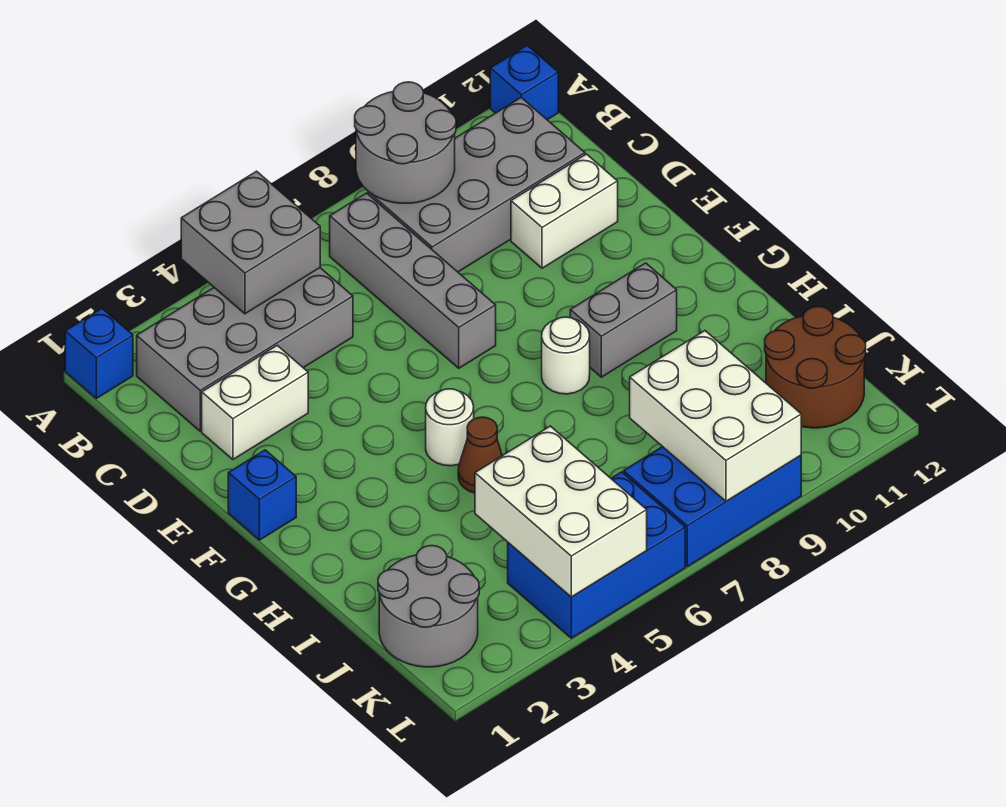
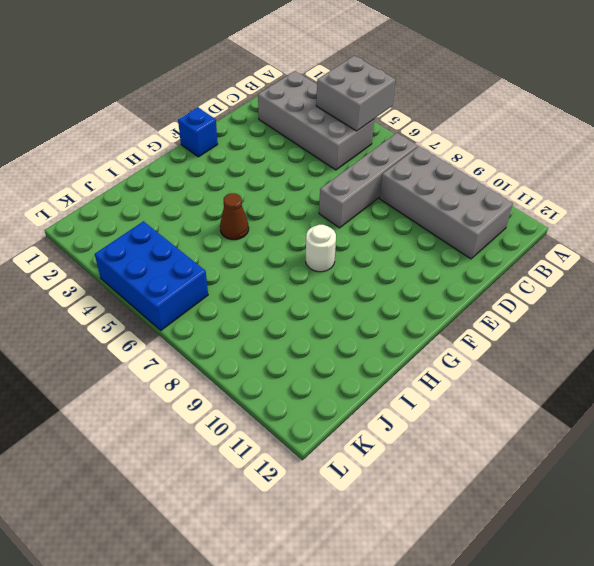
none -> blue brick A1 level 1
none -> blue brick A12 level 1
none -> white brick D2:D3 level 1

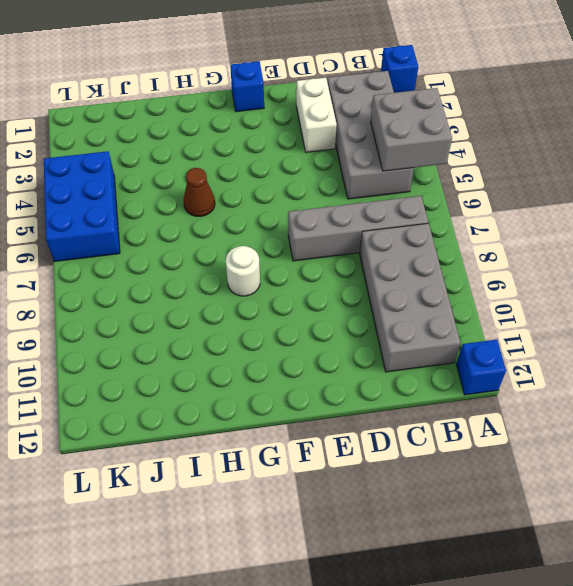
none -> white brick D10:D11 level 1
none -> white round brick G5 level 1
none -> grey brick G9:G10 level 1

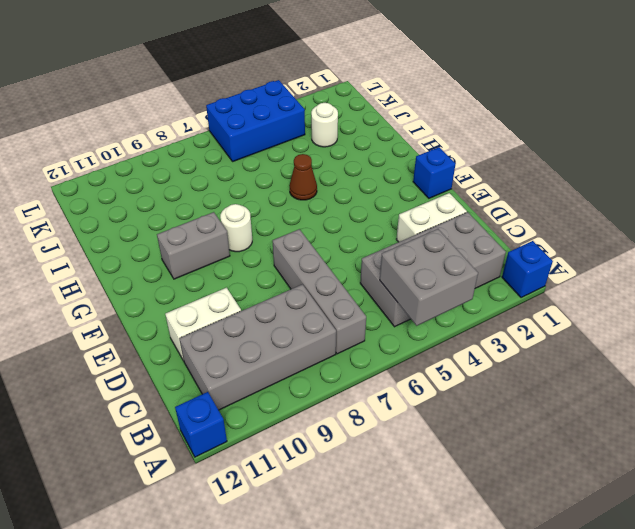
white round brick J3 level 1 -> white round brick G5 level 1
none -> grey round brick J1:K2 level 1
none -> brown round brick J11:K12 level 1
none -> blue brick K7:L9 level 1

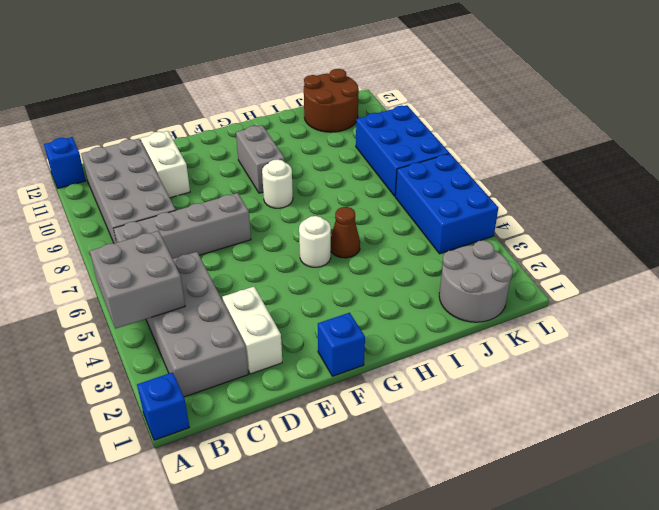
none -> grey round brick A8:B9 level 2
none -> white brick J4:L5 level 2
none -> white brick J8:L9 level 2

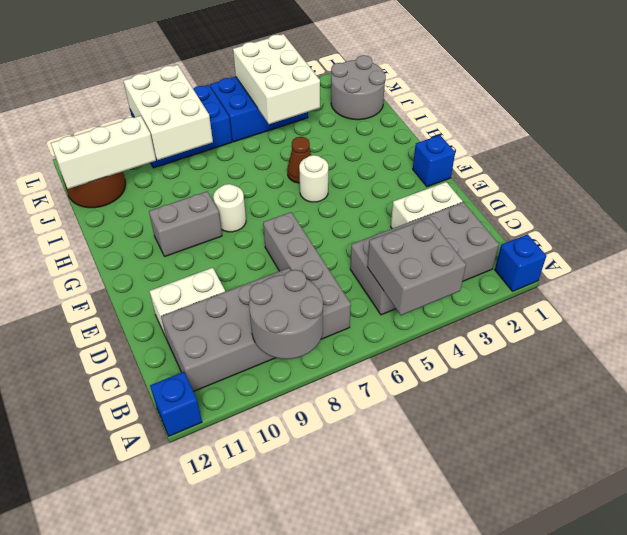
white brick J10:J12 level 2 -> none

